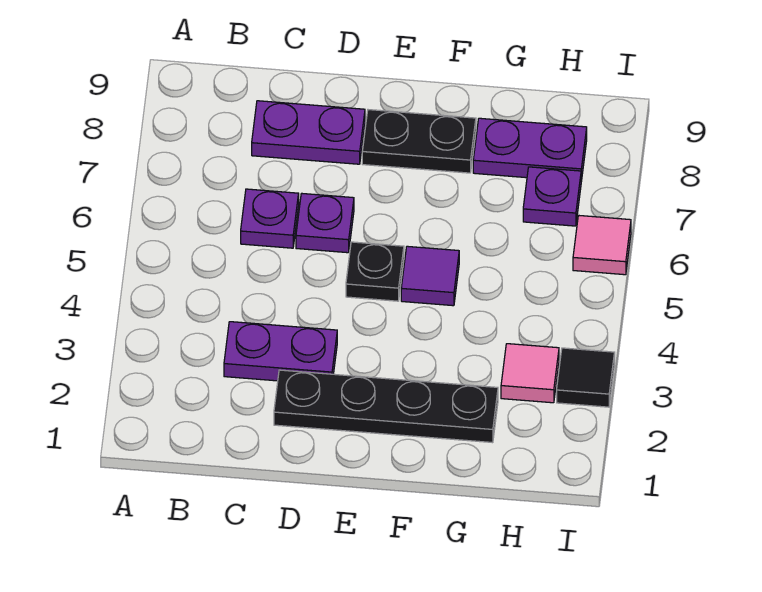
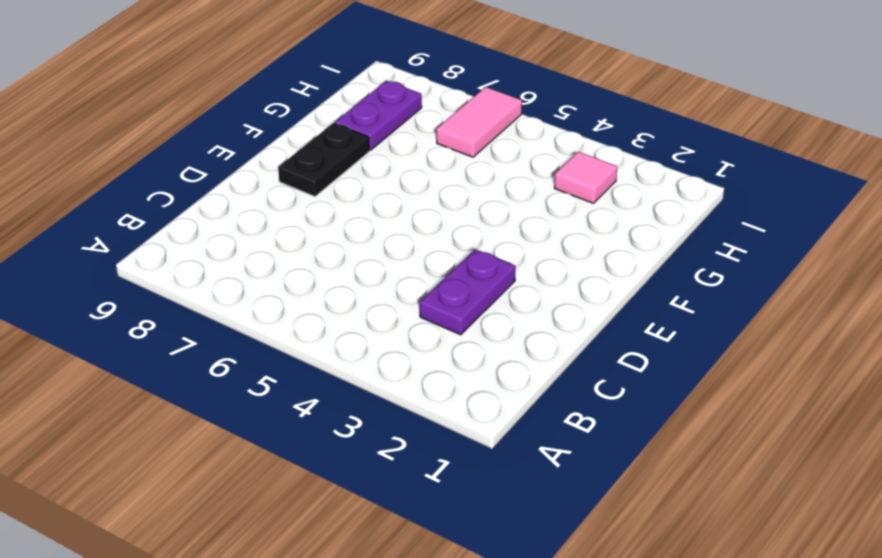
pink tile H6:I6 level 1 -> pink tile I6 level 1
none -> purple plate C6 level 1
none -> purple plate C8:D8 level 1
none -> black plate D2:G2 level 1

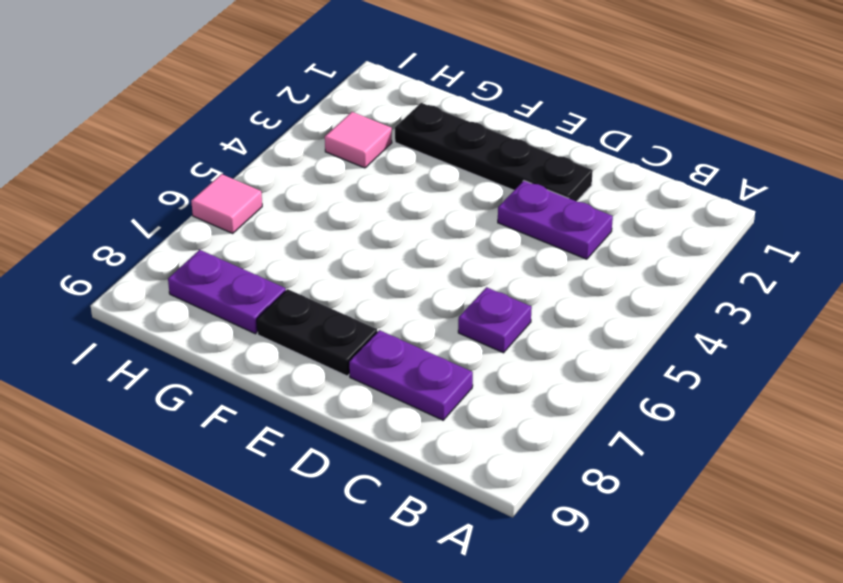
none -> purple plate D6 level 1
none -> black plate E5 level 1
none -> purple tile F5 level 1

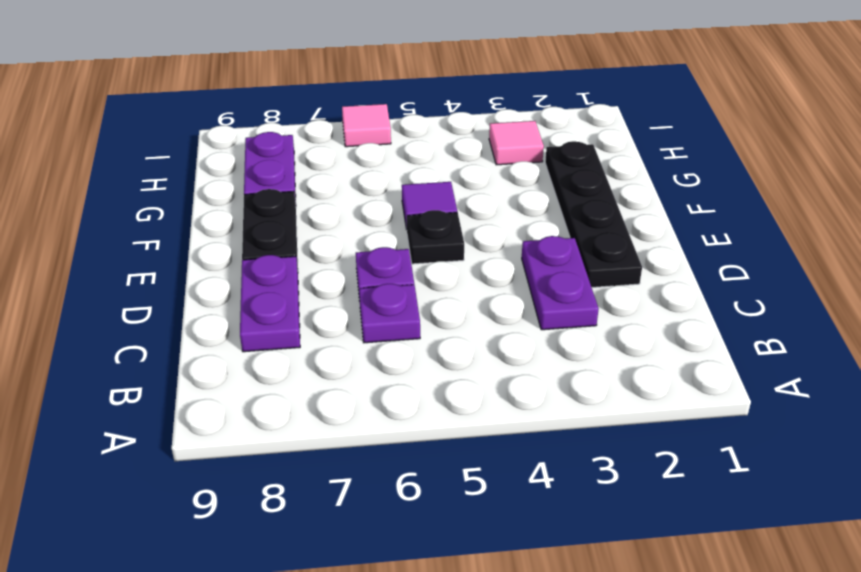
none -> purple plate H7 level 1
none -> black tile I3 level 1

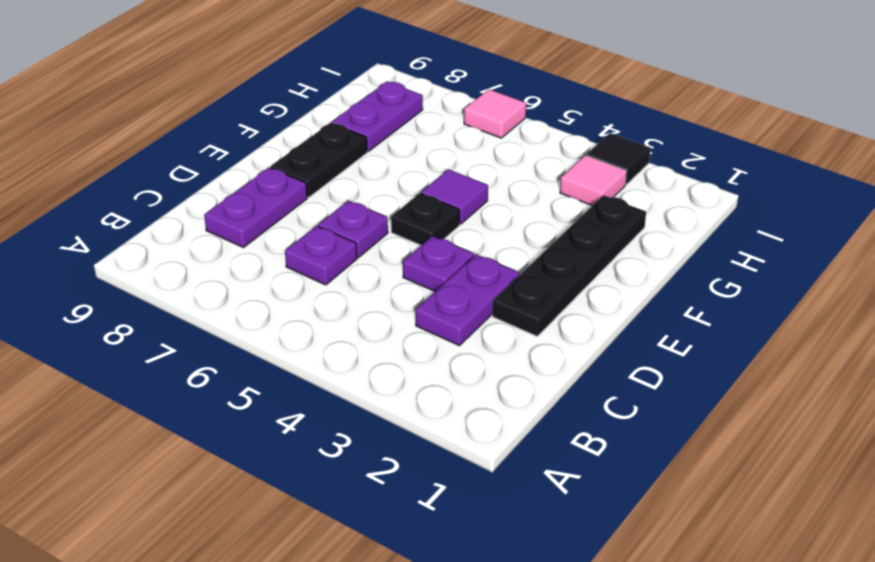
purple plate D4 level 1 -> purple plate H7 level 1

